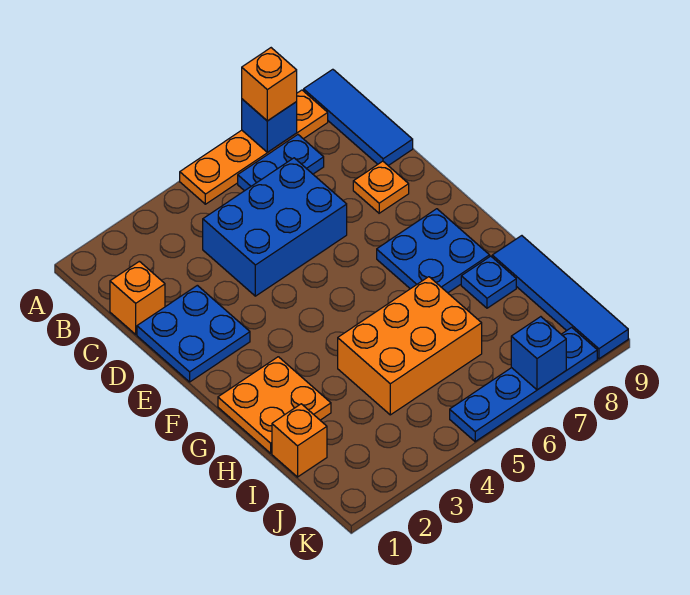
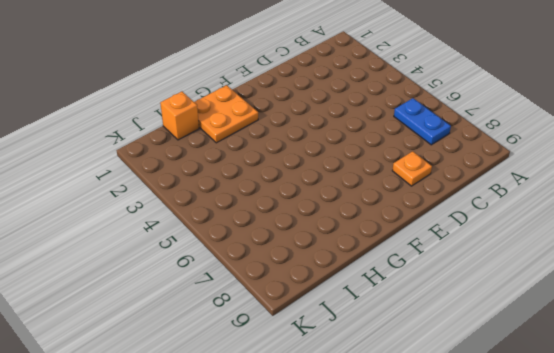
none -> orange plate A5:A8 level 1
none -> blue tile A9:C9 level 1
none -> orange brick C1 level 1

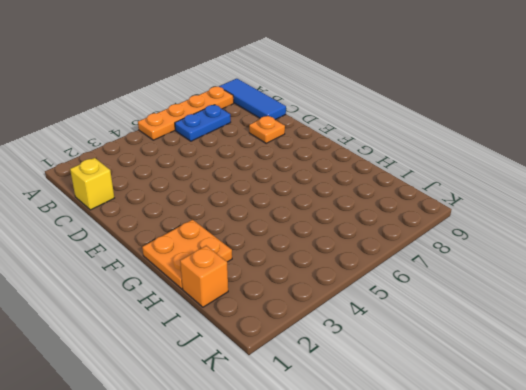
yellow brick C1 level 1 -> orange brick C1 level 1
none -> blue brick C4:D6 level 1
none -> blue plate D1:E2 level 1
none -> blue plate F7:G8 level 1

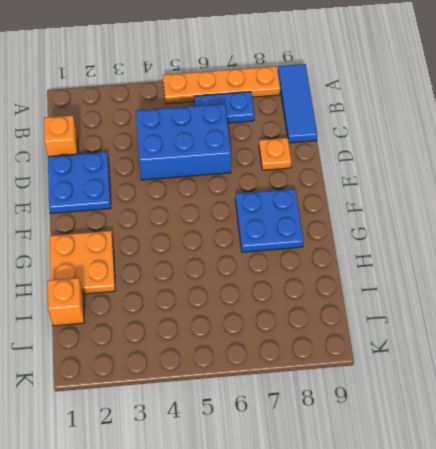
none -> orange brick H4:I6 level 1
none -> blue plate H8 level 1
none -> blue tile H9:K9 level 1

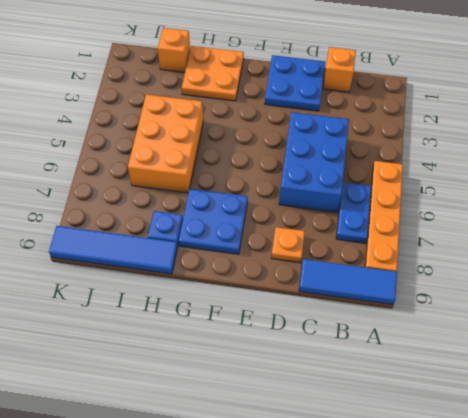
none -> blue plate K5:K8 level 1
none -> blue brick A7 level 2
none -> blue brick K7 level 2

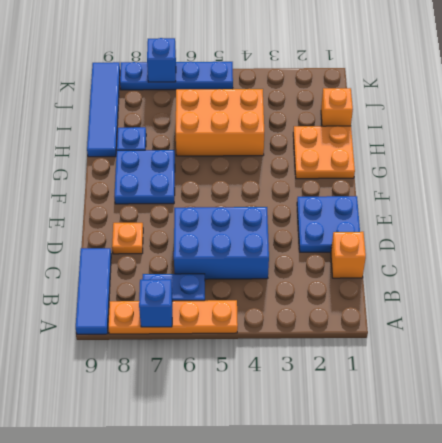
none -> orange brick A7 level 3

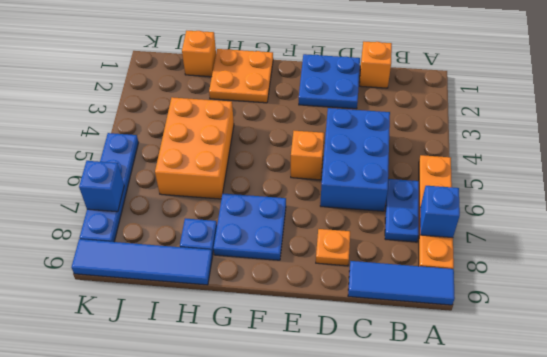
orange brick E5 level 1 -> orange brick A7 level 3

